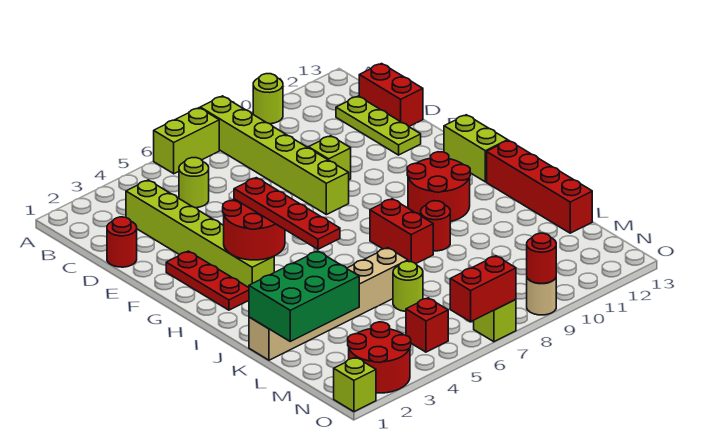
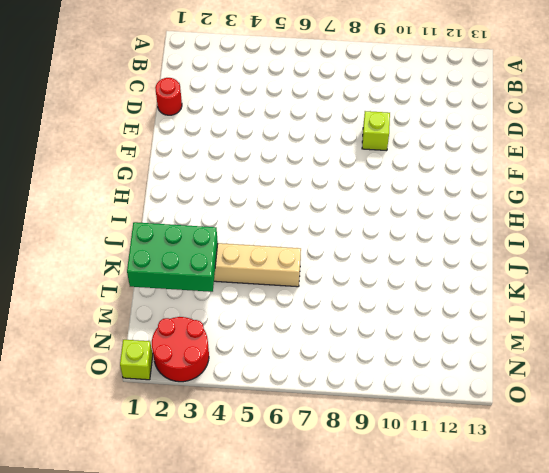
none -> lime brick A6:A7 level 1
none -> lime brick A8:F8 level 1
none -> lime round brick A10 level 1

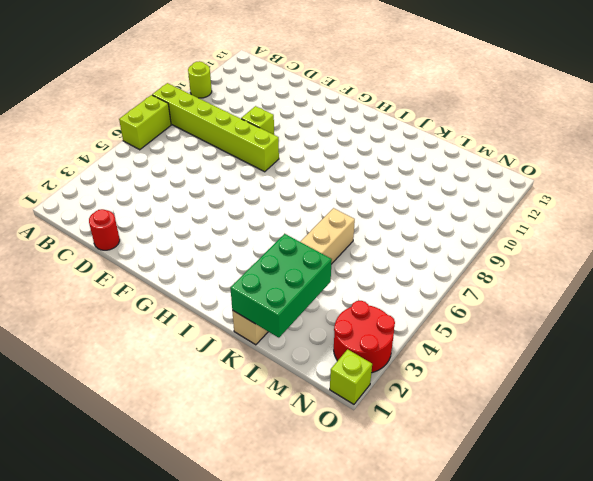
none -> lime brick C3:H3 level 1
none -> lime round brick C5 level 1
none -> lime plate C12:E12 level 1

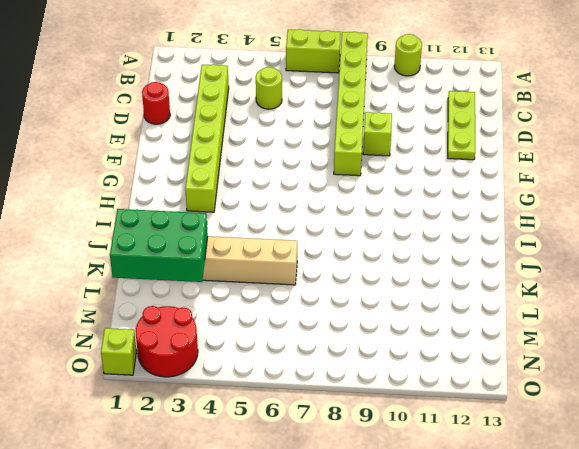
none -> red brick C13:D13 level 1
none -> red plate F2:H2 level 1
none -> lime brick G13:H13 level 1

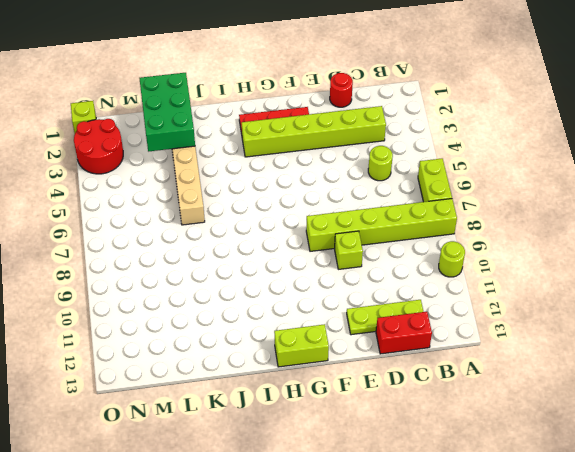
none -> red round brick H10:I11 level 1
none -> red brick I8:J8 level 1
none -> red brick I13:L13 level 1

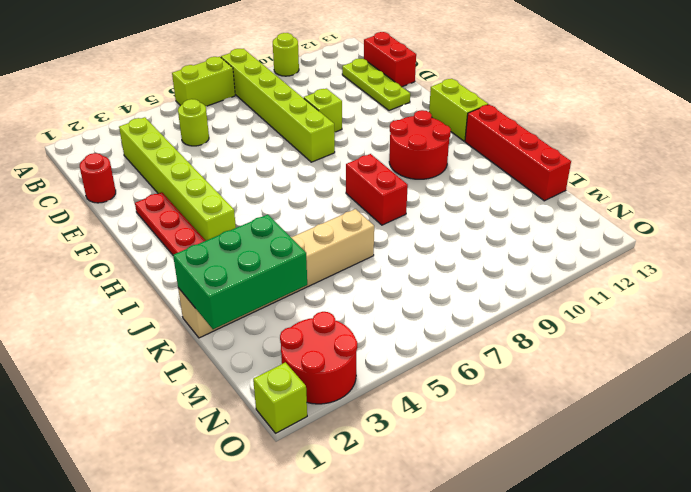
none -> red round brick J9 level 1
none -> lime round brick L6 level 1
none -> red brick N5 level 1

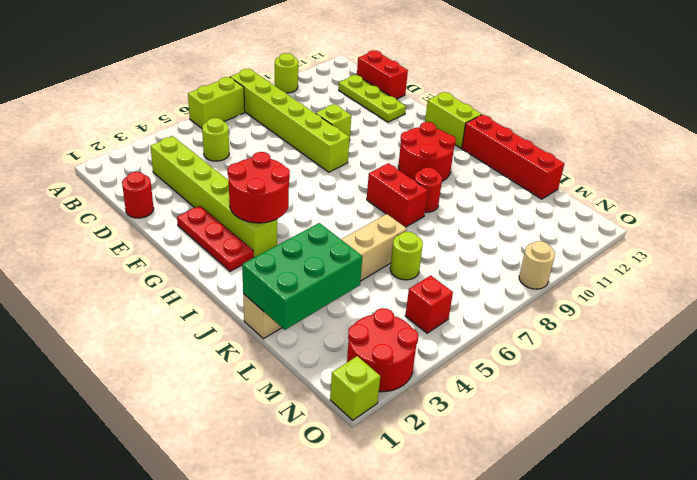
none -> lime brick O7 level 1
none -> red brick O6:O7 level 2
none -> red round brick O9 level 2

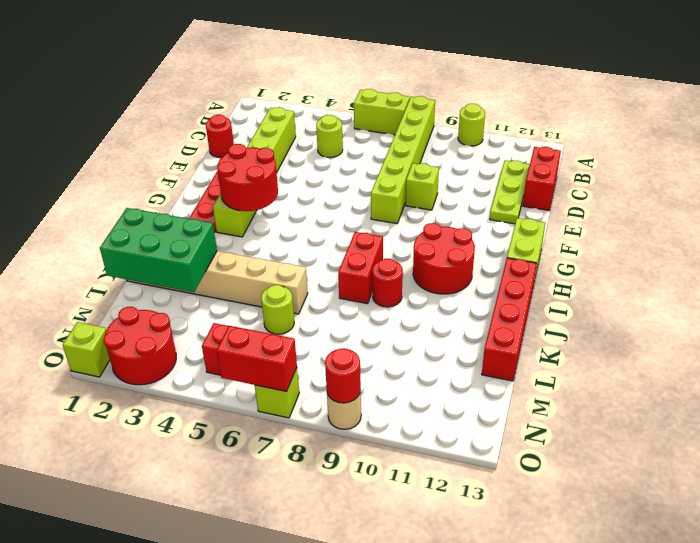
none -> red plate G4:J4 level 3

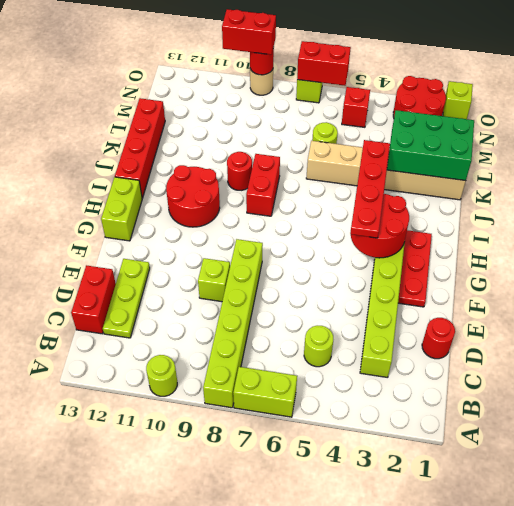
red brick O9:O10 level 3 -> none

